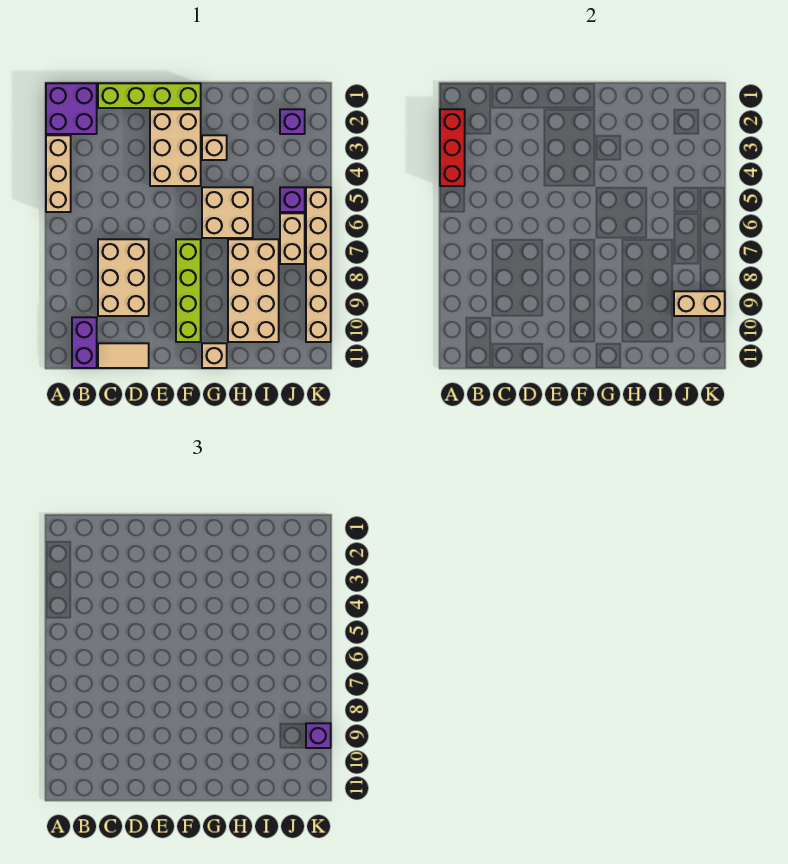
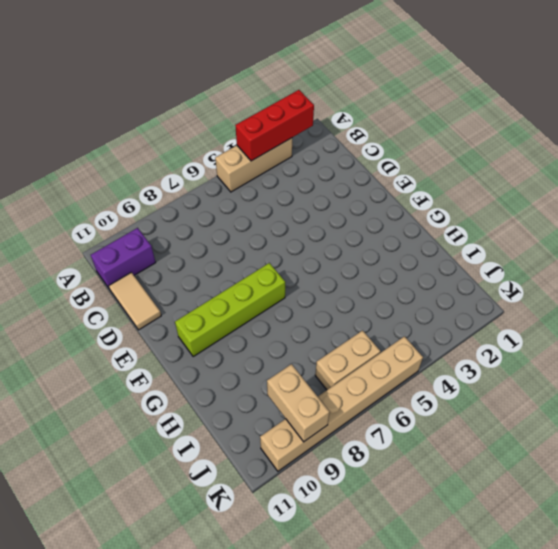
none -> purple brick A1:B2 level 1
none -> lime brick C1:F1 level 1
none -> tan brick C7:D9 level 1

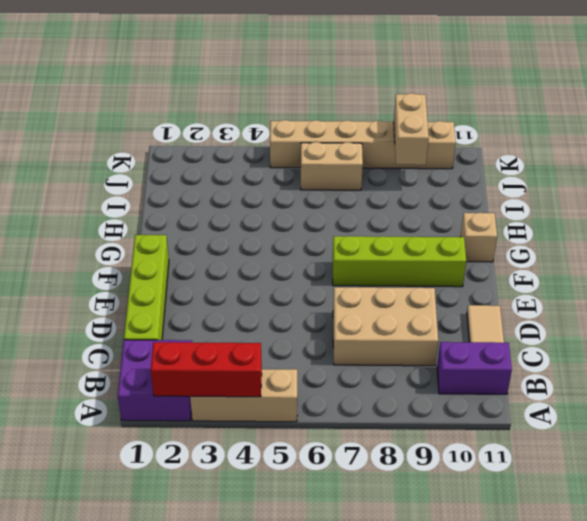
none -> tan brick E2:F4 level 1
none -> tan brick G3 level 1
none -> tan brick G5:H6 level 1

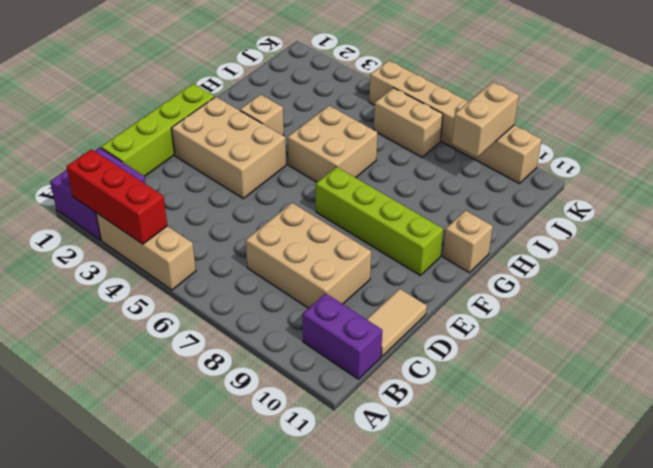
none -> tan brick H7:I10 level 1
none -> purple brick J2 level 1
none -> purple brick J5 level 1

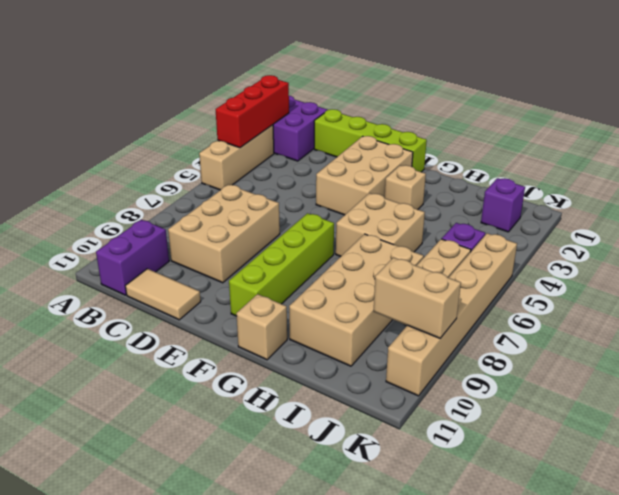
none -> purple brick K9 level 3

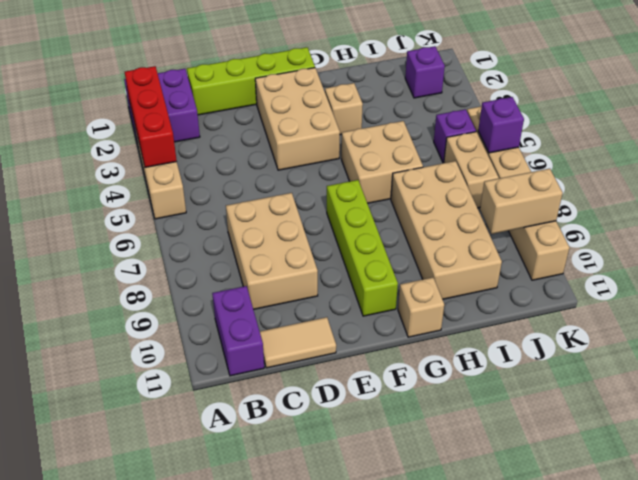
purple brick K6 level 2 -> purple brick K9 level 3

